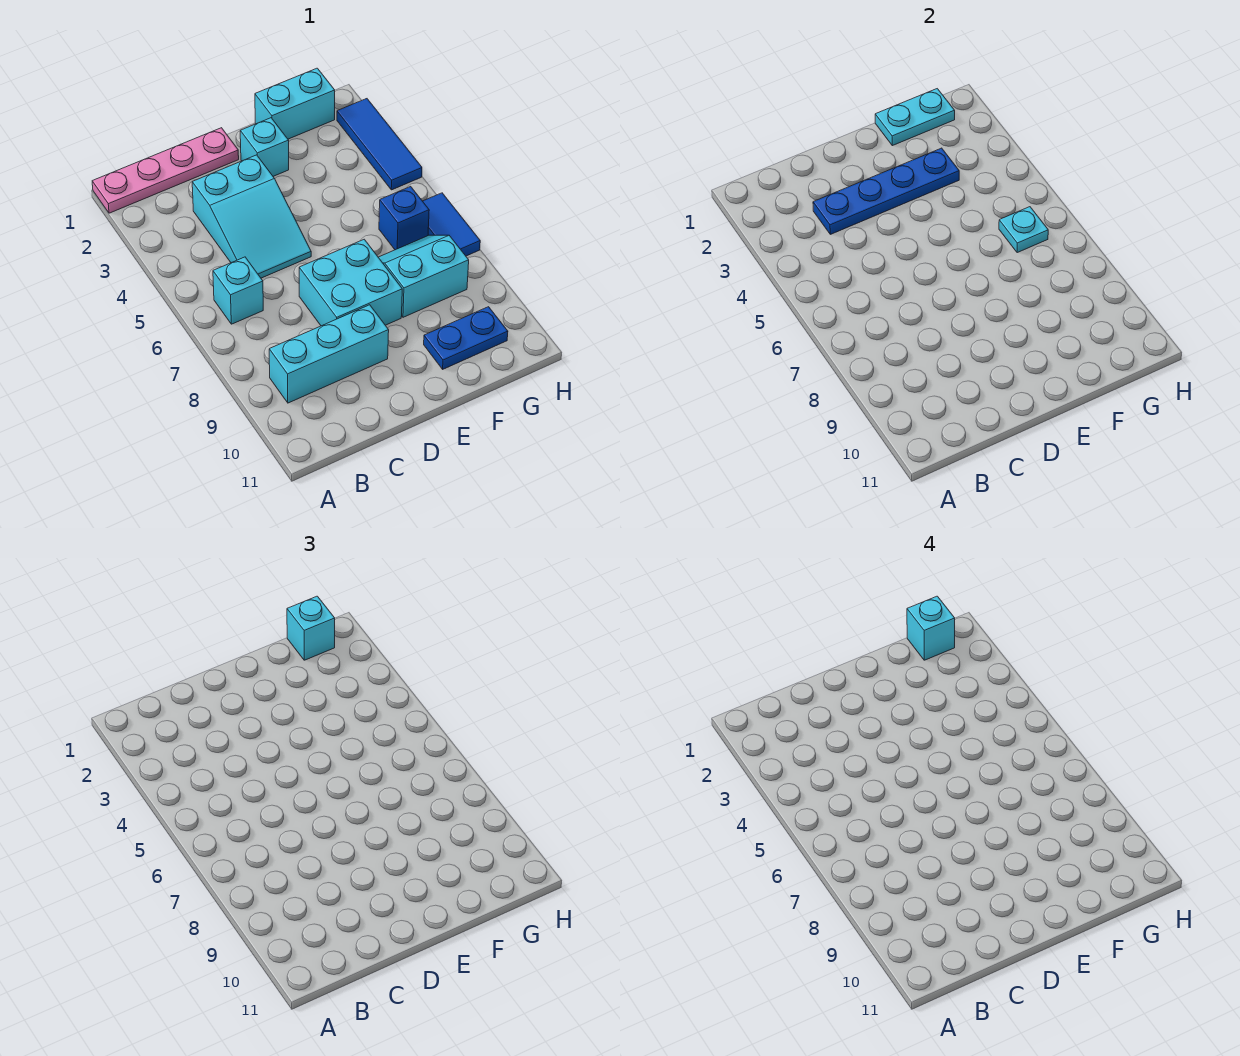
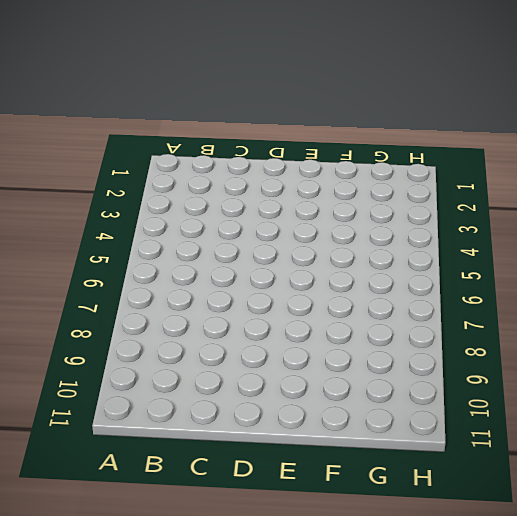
none -> pink plate A1:D1 level 1
none -> cyan brick B6 level 1
none -> cyan brick B9:D9 level 1

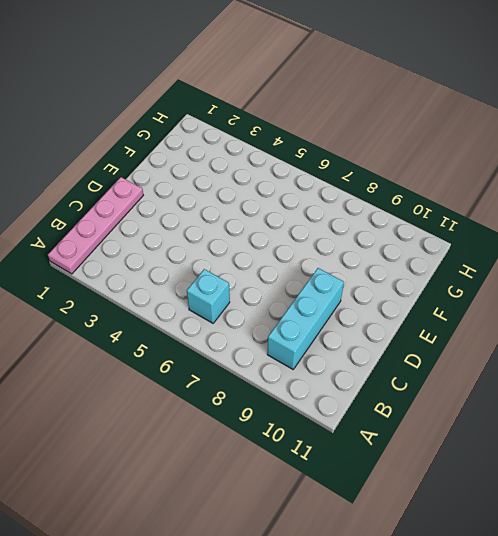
none -> cyan slope C3:D5 level 1 top 3
none -> cyan brick D7:E8 level 1
none -> cyan brick E2 level 1

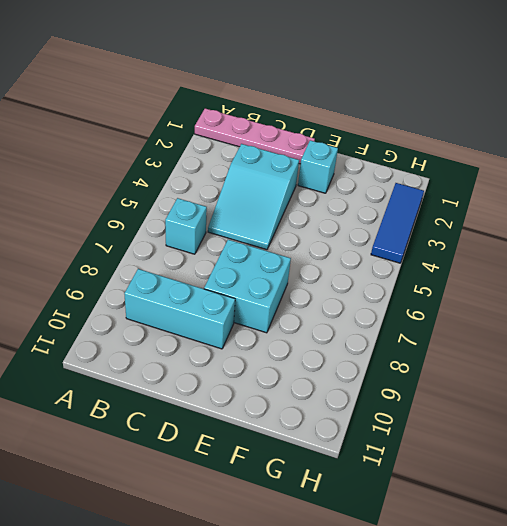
none -> cyan brick F1:G1 level 1
none -> cyan slope F7:G8 level 1 top 8
none -> blue plate F10:G10 level 1

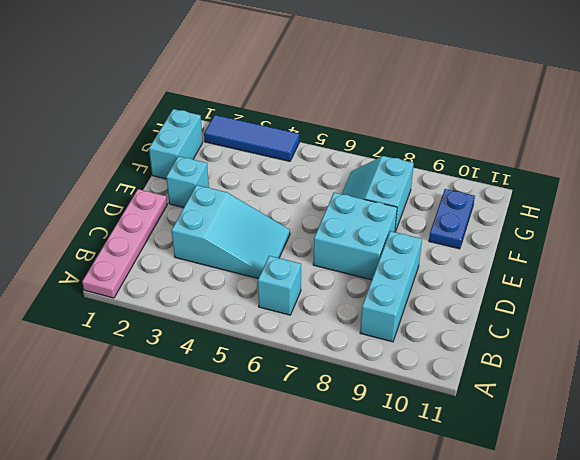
none -> blue brick G6 level 1
none -> blue tile H6:H7 level 1
none -> blue plate C3:F3 level 2

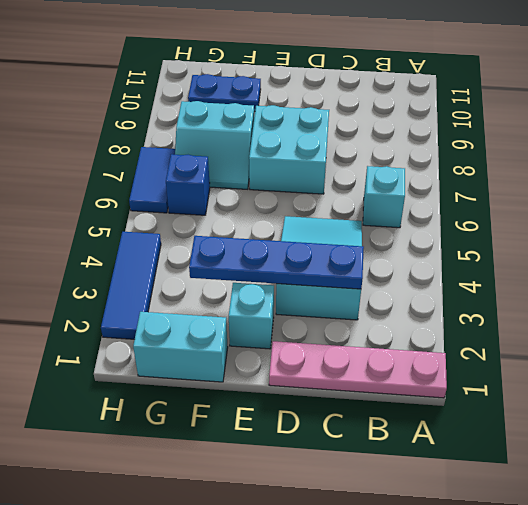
none -> cyan brick B9:D9 level 1
none -> cyan plate F1:G1 level 2
none -> cyan plate G6 level 2

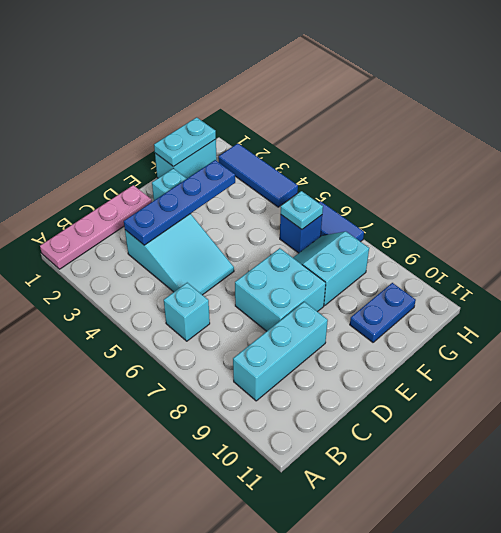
none -> cyan brick G1 level 3
none -> cyan brick G1 level 4

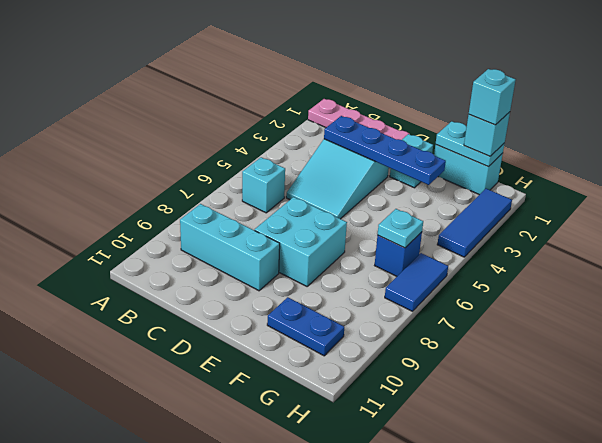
none -> cyan slope F7:G8 level 1 top 8

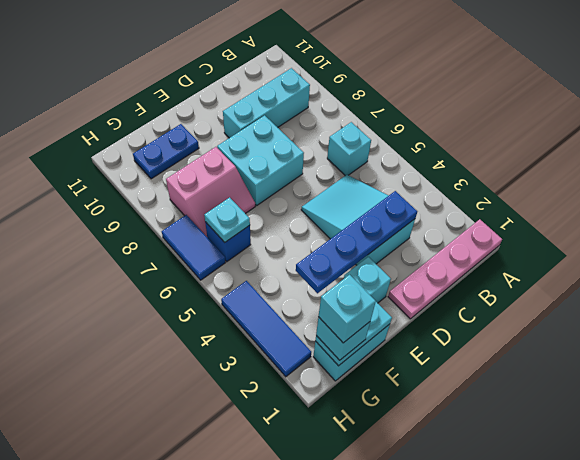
pink slope F7:G8 level 1 top 8 -> cyan slope F7:G8 level 1 top 8

